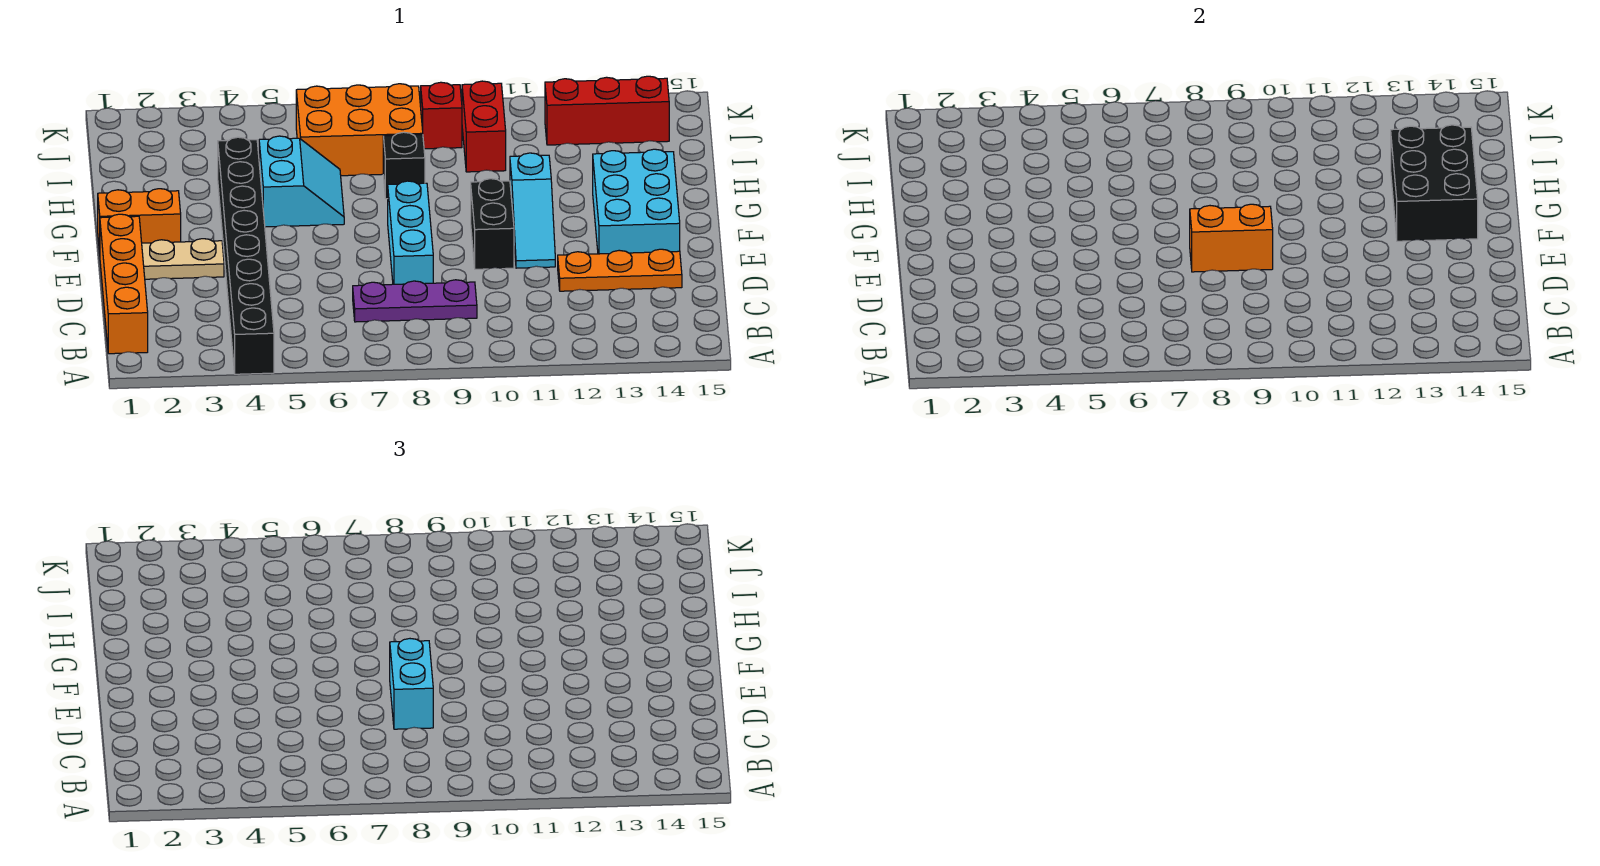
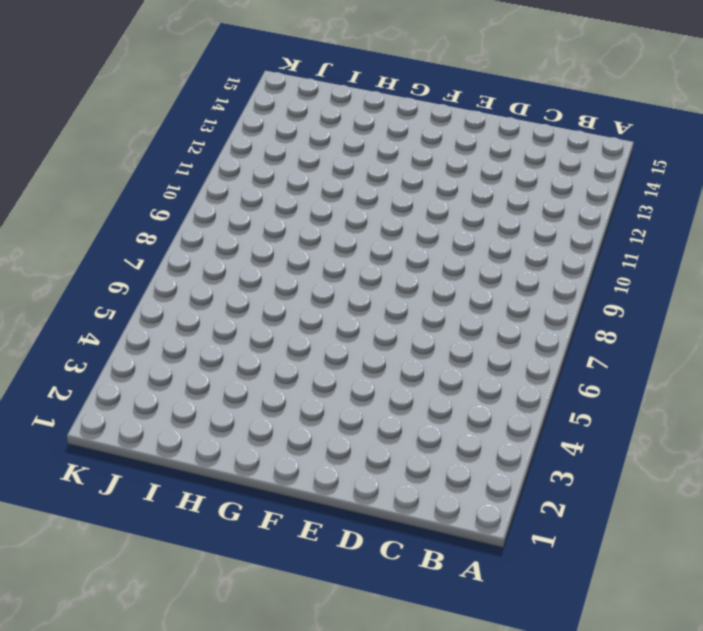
none -> black brick A4:H4 level 1
none -> orange brick B1:E1 level 1
none -> purple plate C7:C9 level 1

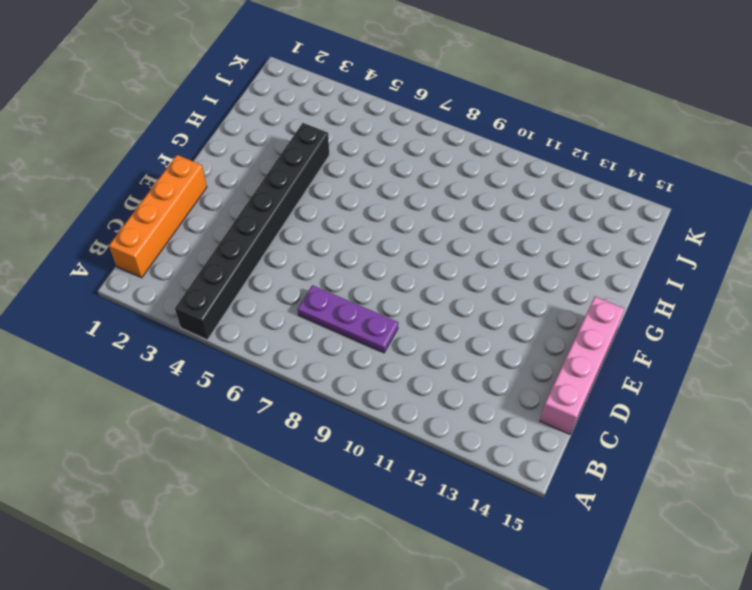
pink brick C15:F15 level 1 -> none
none -> cyan brick D8:F8 level 1
none -> orange plate D12:D14 level 1
none -> tan plate E2:E3 level 1

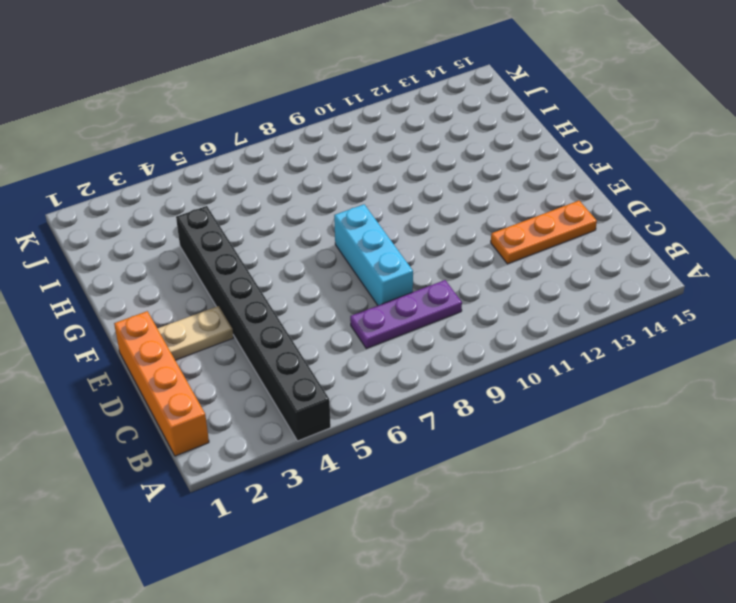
none -> black brick E10:F10 level 1
none -> cyan slope E11:G11 level 1 top G
none -> cyan brick E13:G14 level 1

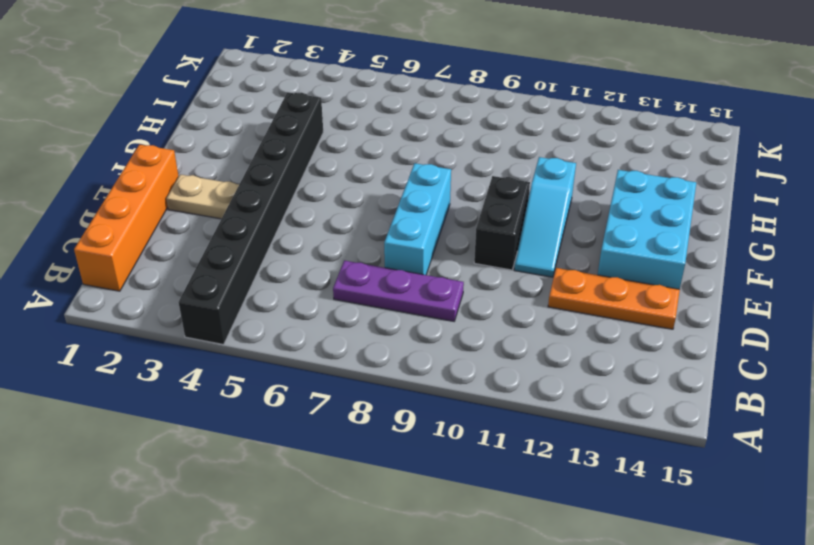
none -> orange brick F1:F2 level 1
none -> cyan slope G5:H6 level 1 top 5
none -> black brick H8 level 1

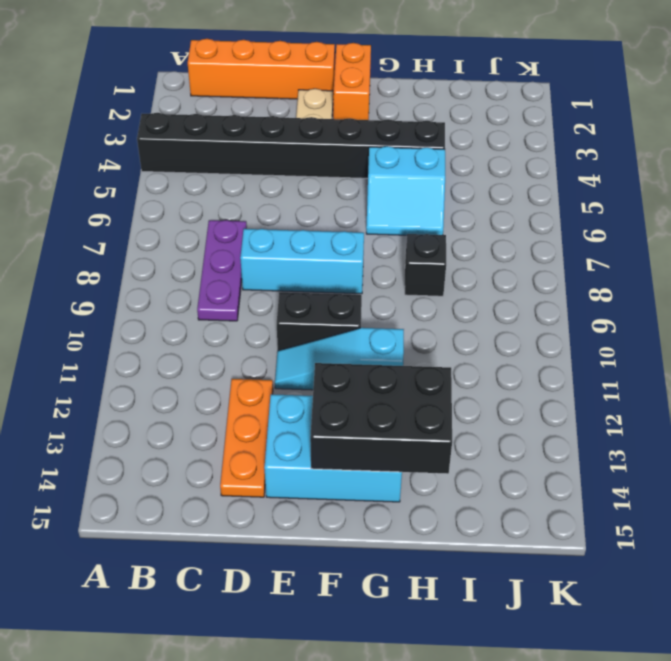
none -> orange brick I6:J8 level 1
none -> red brick I10:J10 level 1
none -> red brick J9 level 1

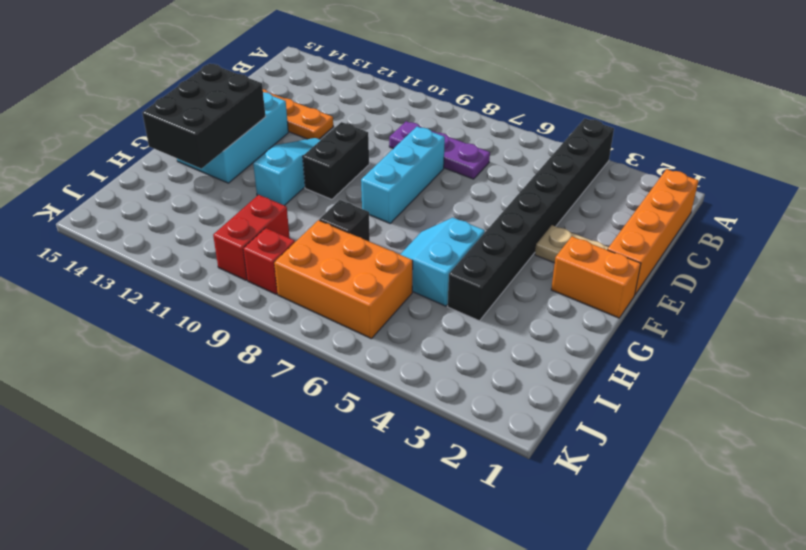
none -> red brick J12:J14 level 1
none -> orange brick E8:E9 level 2
none -> cyan brick D8:E8 level 3

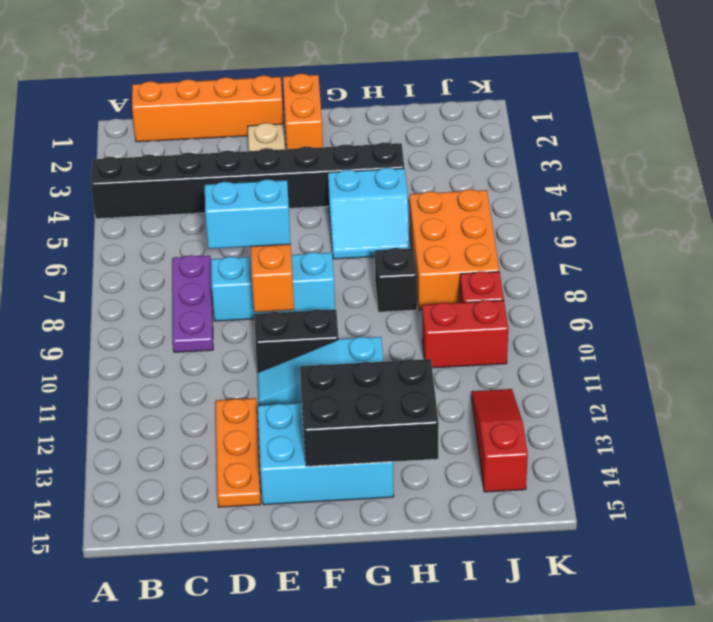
red slope J12:J14 level 1 top 14 -> red brick J12:J14 level 1

